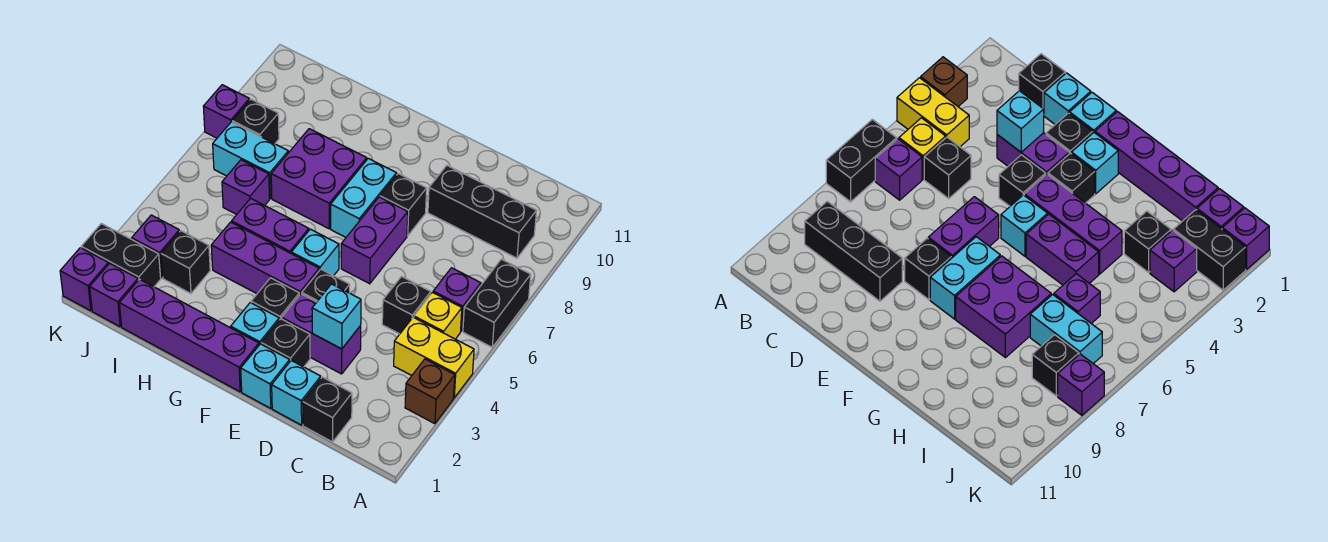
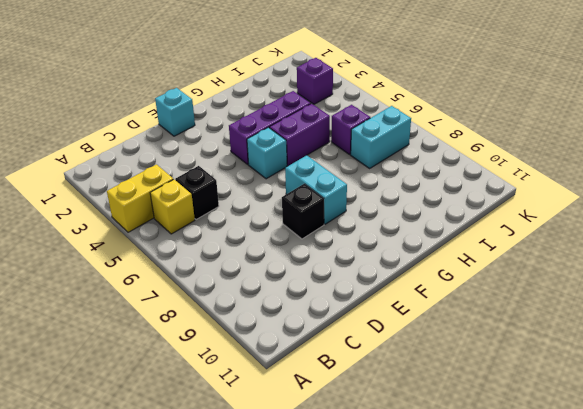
none -> brown brick A3 level 1
none -> black brick A6:A7 level 1
none -> purple brick B6 level 1
none -> black brick B9:D9 level 1

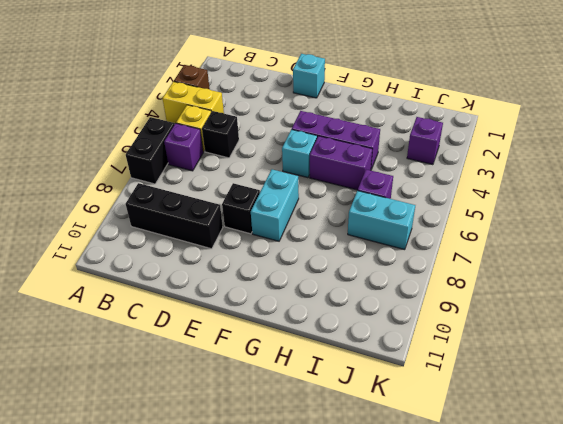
none -> black brick C1 level 1
none -> cyan brick D1 level 1
none -> purple brick D3:E3 level 1
none -> black brick E2 level 1

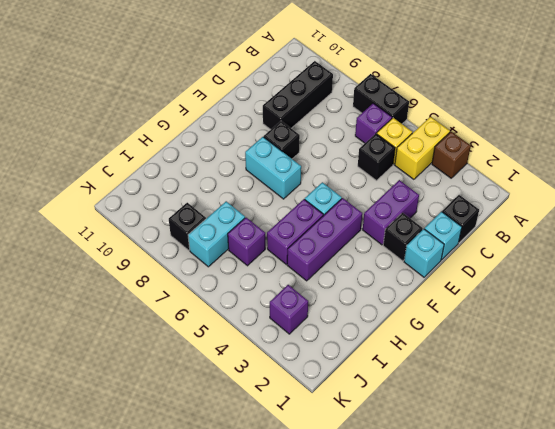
none -> black brick E4 level 1
none -> purple brick E6:E7 level 1
none -> purple brick F1:I1 level 1
none -> cyan brick F2 level 1

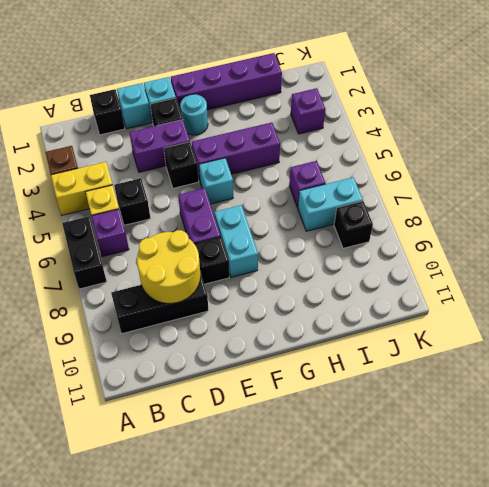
yellow round brick C8:D9 level 2 -> none
cyan round brick F2 level 1 -> cyan brick F2 level 1
none -> black brick F3 level 1
none -> purple brick G5:H5 level 1
none -> purple brick G7:H8 level 1
none -> black brick I3 level 1

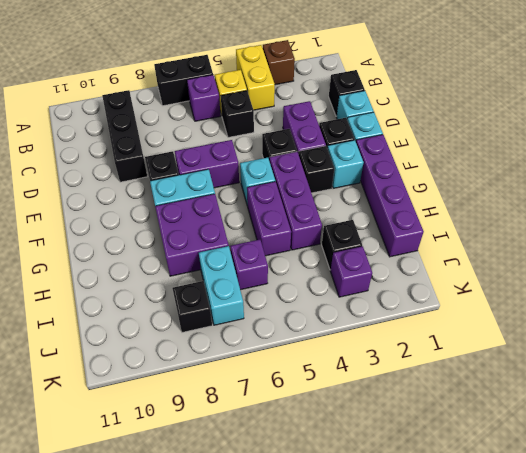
none -> purple brick J1 level 1
none -> black brick J2:K2 level 1
none -> purple brick K1 level 1
none -> purple brick K8 level 1

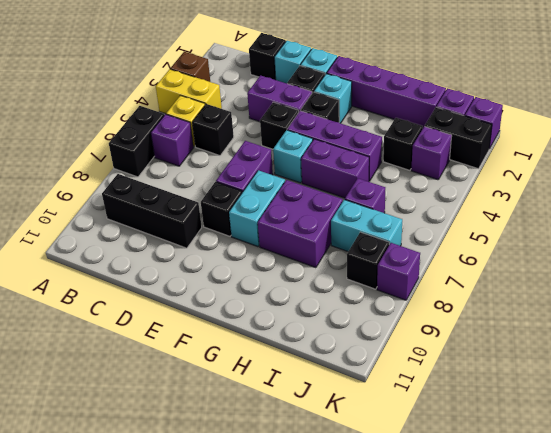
none -> cyan brick D3 level 2

